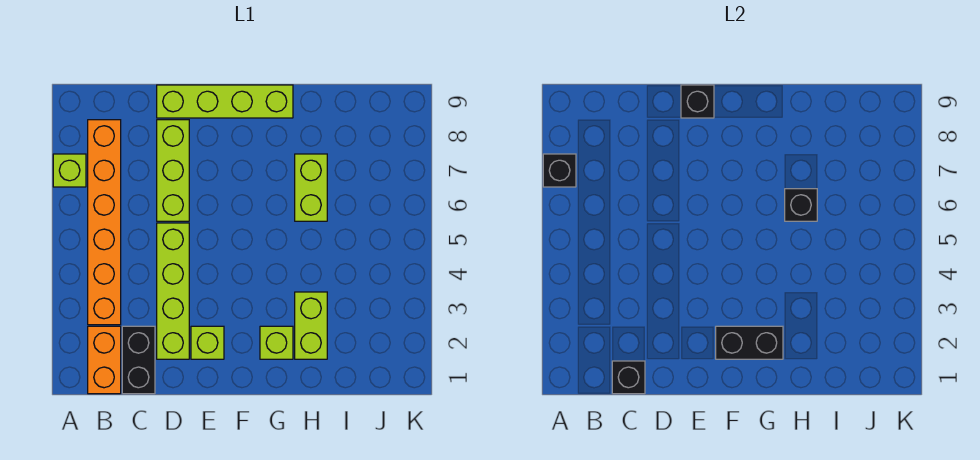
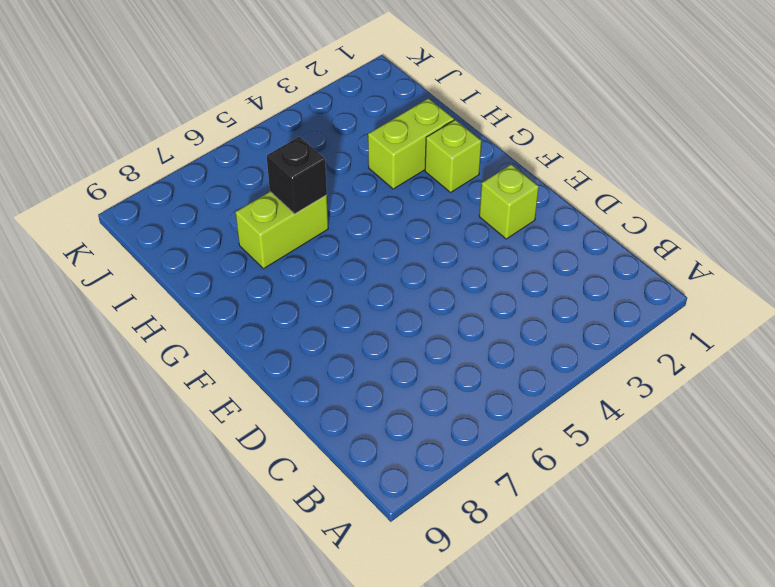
none -> lime brick A7 level 1
none -> orange brick B1:B2 level 1
none -> orange brick B3:B8 level 1

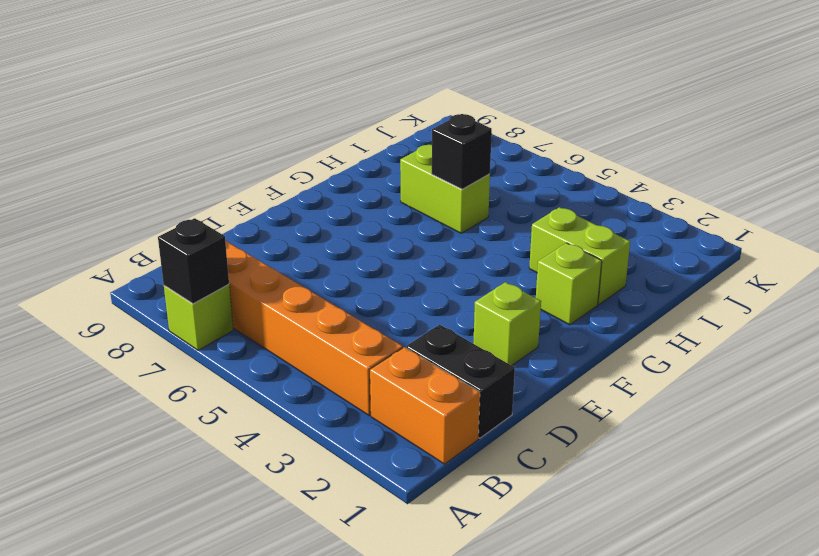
none -> lime brick D2:D5 level 1
none -> lime brick D6:D8 level 1
none -> lime brick D9:G9 level 1

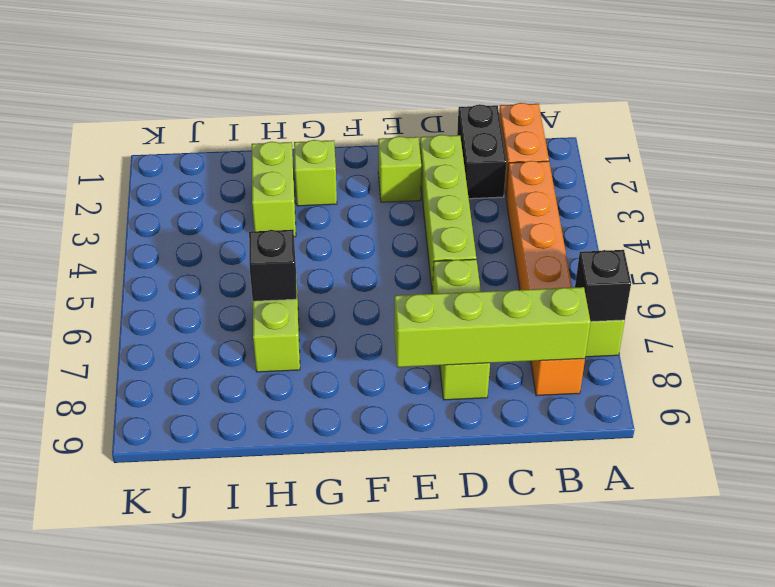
lime brick B8:E8 level 2 -> lime brick D9:G9 level 1
none -> black brick C1 level 2
none -> black brick E9 level 2
none -> black brick F2:G2 level 2

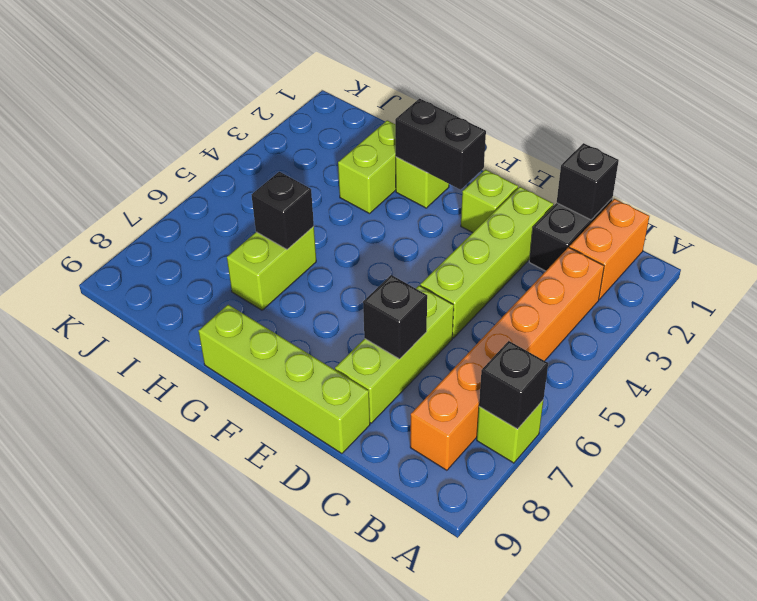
black brick D7 level 2 -> black brick E9 level 2

